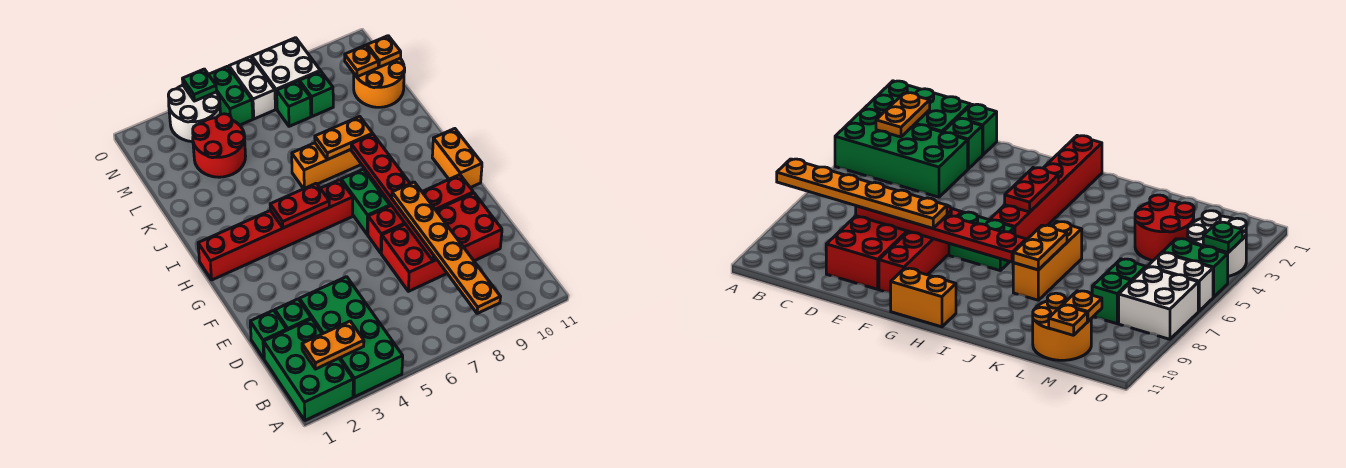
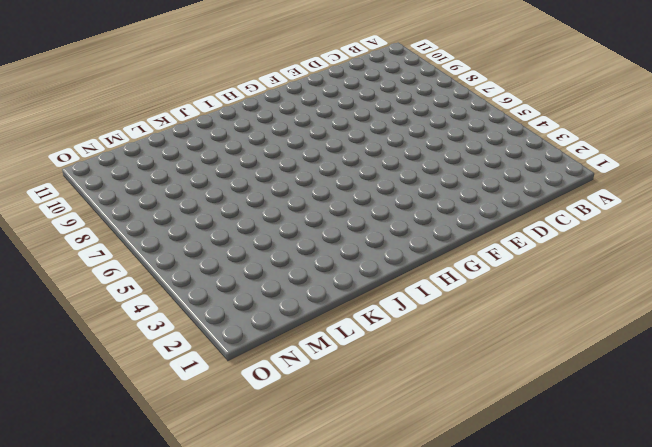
none -> green brick A1:C2 level 1
none -> green brick A3:D4 level 1
none -> green brick D1 level 1

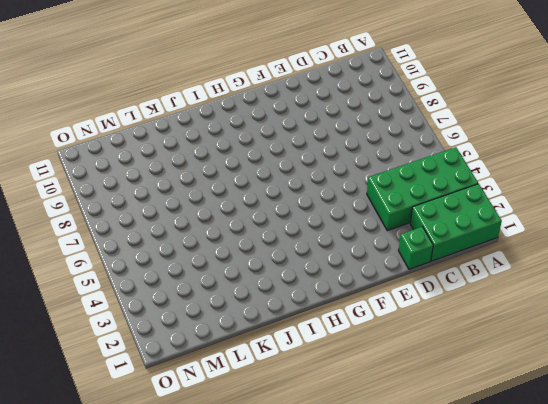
none -> green brick D2 level 1
none -> red brick D7:E10 level 1
none -> red brick F7:F10 level 1

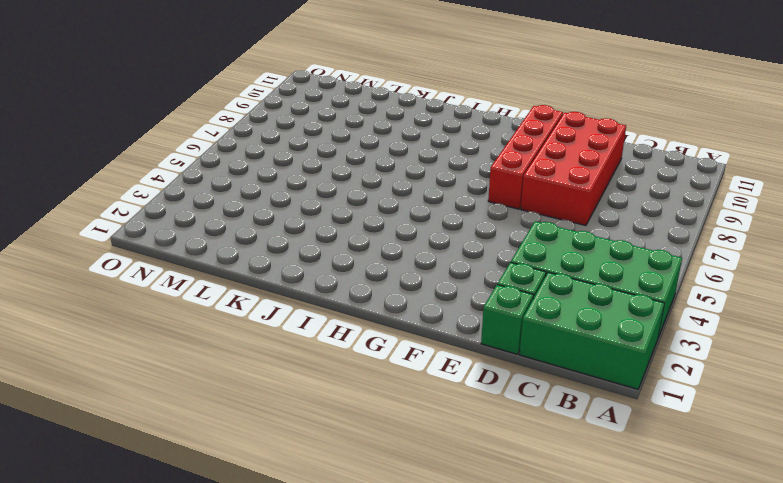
none -> green brick G7:H7 level 1
none -> orange brick G11:H11 level 1
none -> red brick H1:H6 level 1

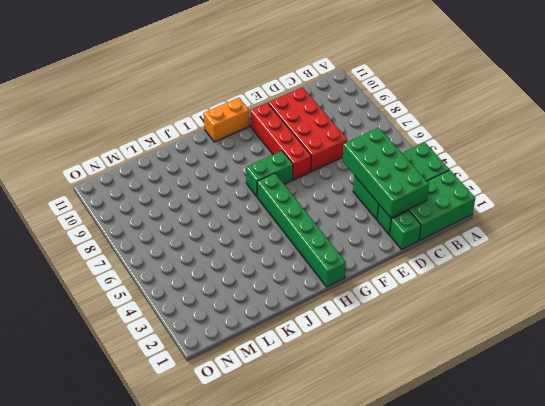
green brick C2:D5 level 2 -> none
green brick H1:H6 level 1 -> red brick H1:H6 level 1
none -> orange brick J6:J8 level 1
none -> red round brick L3:M4 level 1
none -> orange round brick L10:M11 level 1

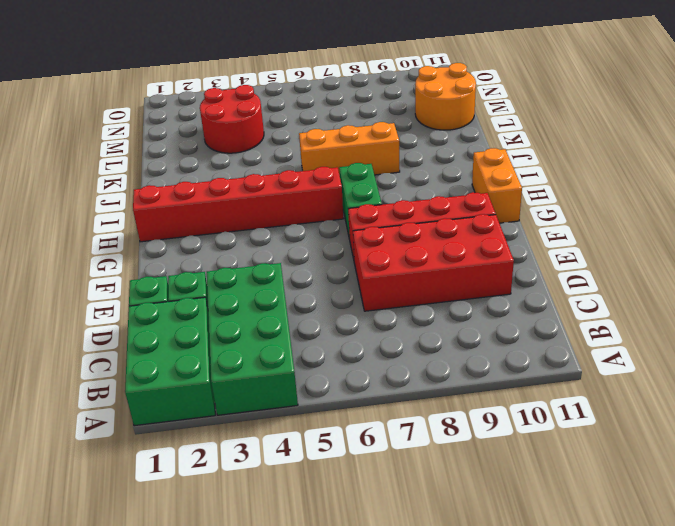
none -> green brick M7 level 1
none -> green brick M8 level 1
none -> white round brick N3:O4 level 1

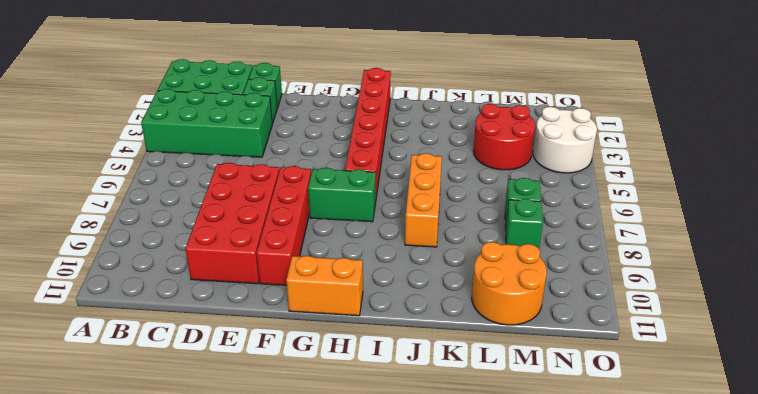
none -> green brick N5:O5 level 1
none -> white brick N6:O6 level 1
none -> white brick N7:O8 level 1

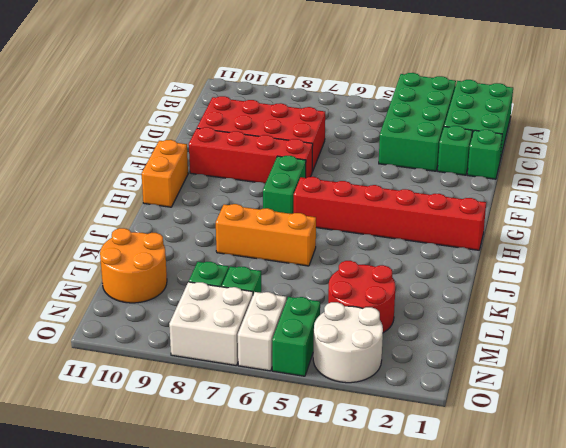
none -> orange plate B2:B3 level 2
none -> red plate D8:I8 level 2
none -> red plate H4:H5 level 2

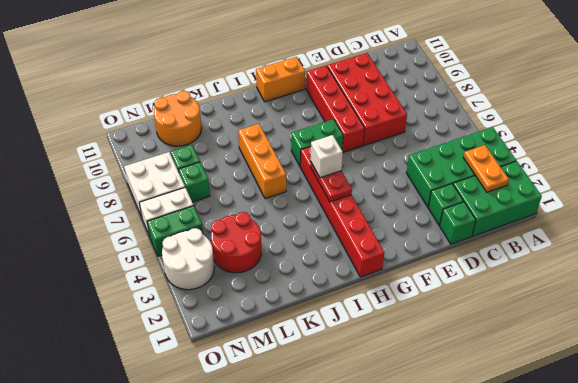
white brick H5 level 3 -> none
none -> red plate D8:I8 level 2
none -> orange plate J7:J8 level 2
none -> orange plate M10 level 2

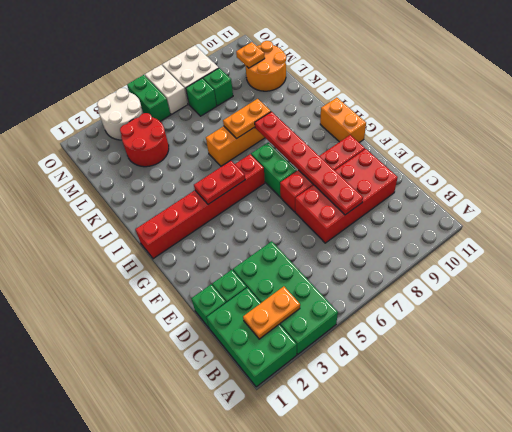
none -> orange plate M11 level 2
none -> green plate O4 level 2
none -> orange plate A8:F8 level 3

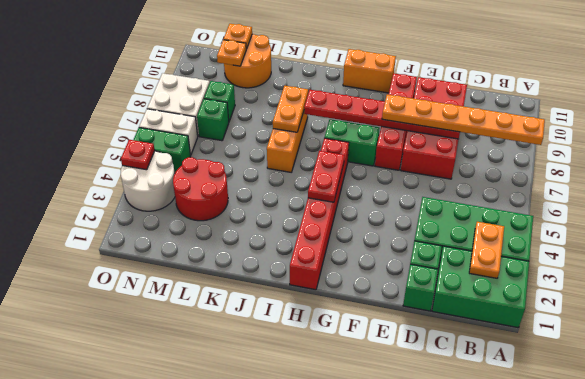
red plate O4 level 2 -> green plate O4 level 2

